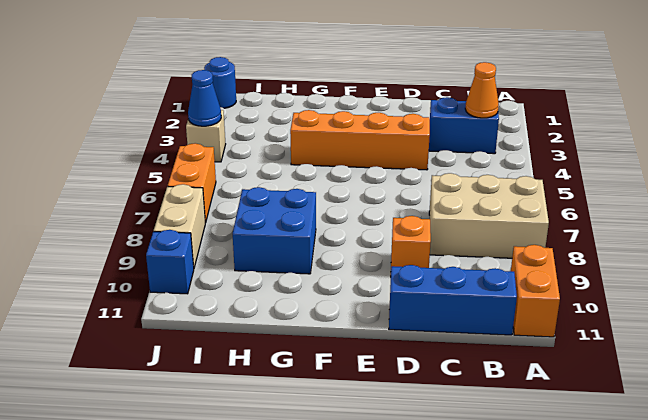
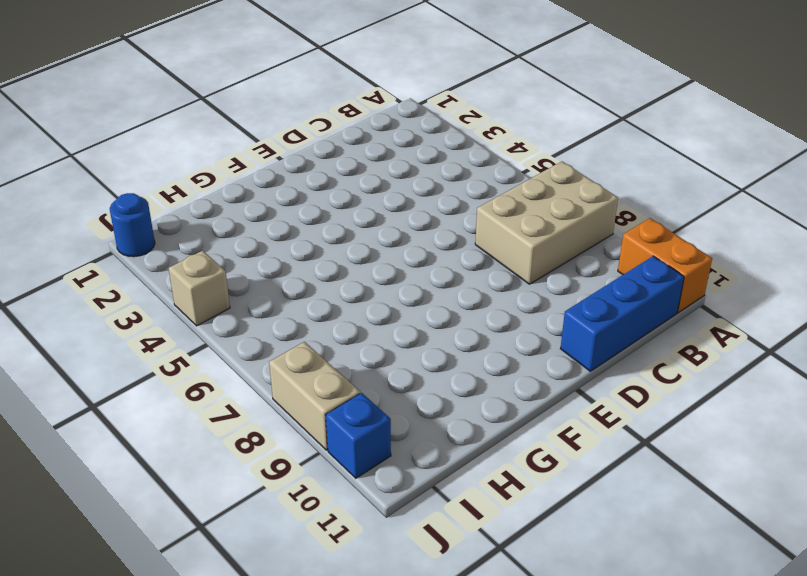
none -> blue brick B3:C3 level 1
none -> orange brick D4:G4 level 1
none -> orange brick D9 level 1

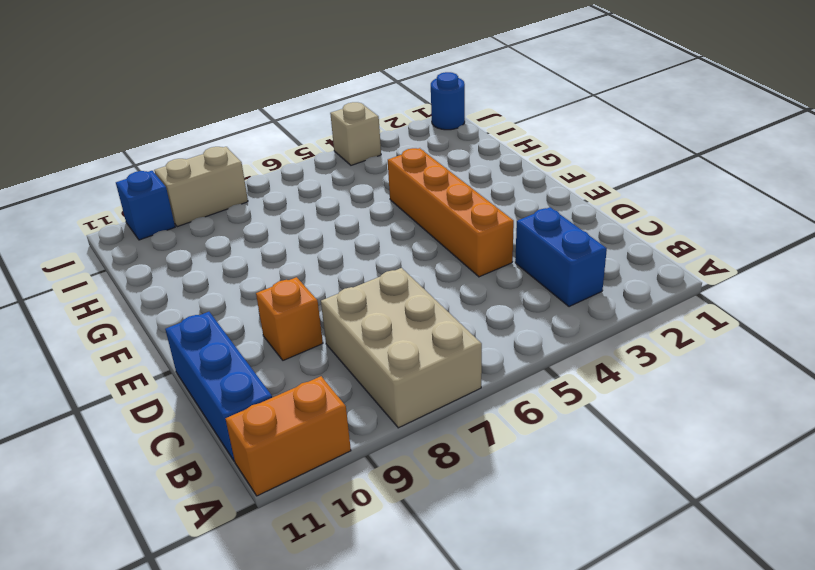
none -> blue brick G8:H9 level 1
none -> orange brick J6:J7 level 1
none -> orange cone B3 level 2

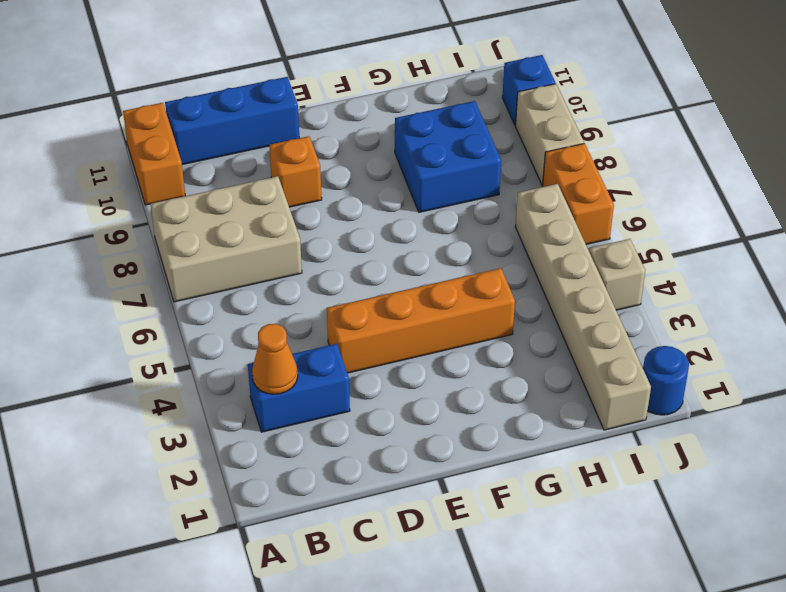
tan brick I1:I6 level 1 -> none
none -> blue cone J4 level 2

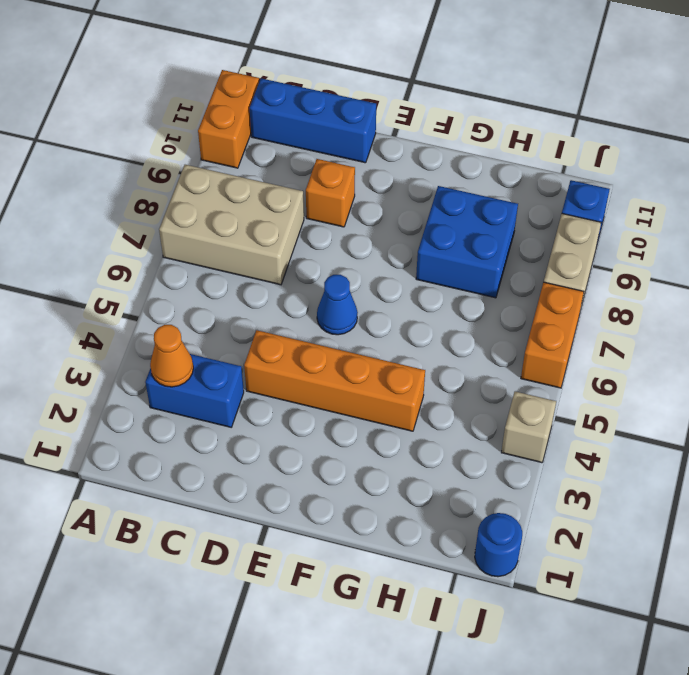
blue cone E6 level 1 -> blue cone J4 level 2

